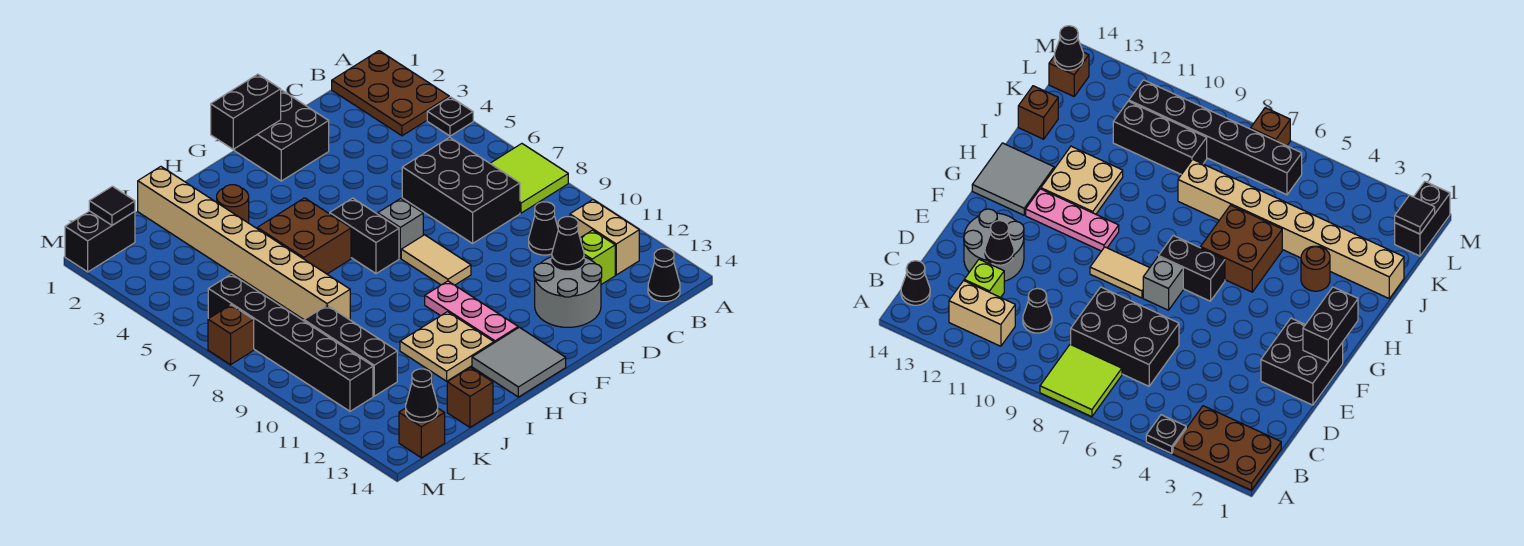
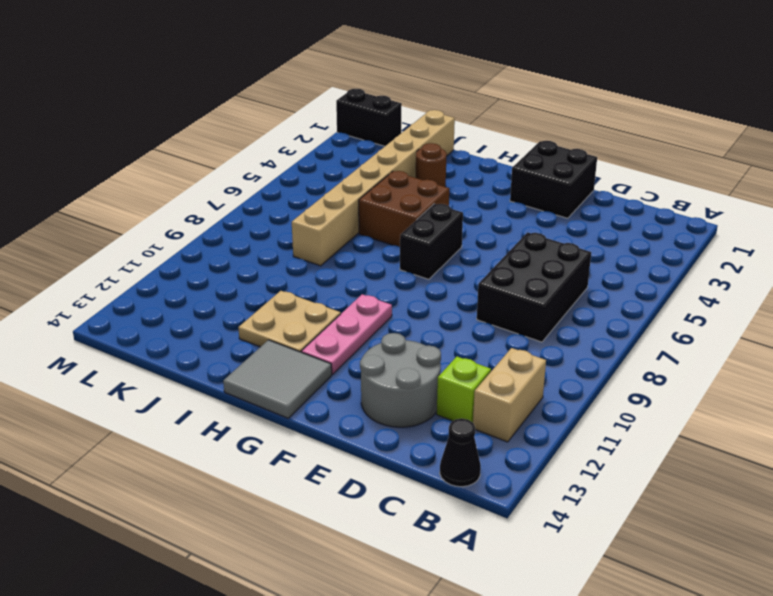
none -> brown plate A1:B3 level 1
none -> black plate A4 level 1
none -> lime tile A7:B8 level 1

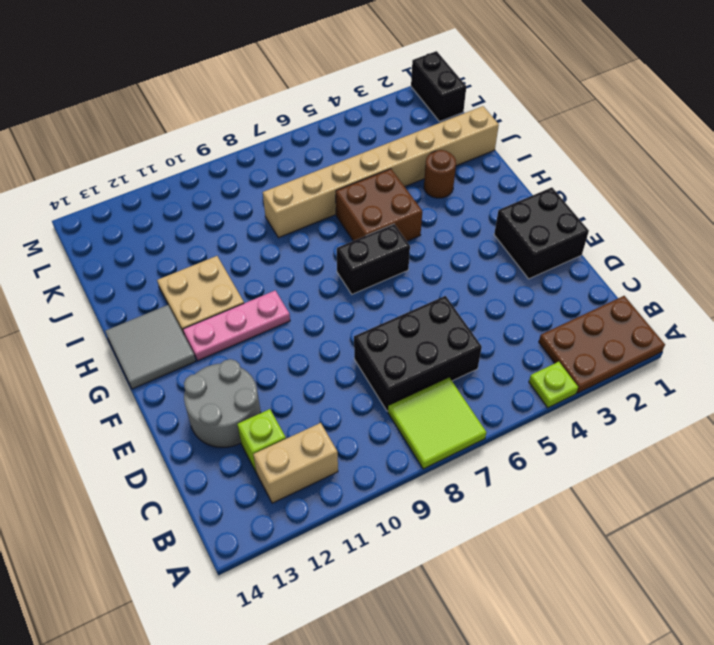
lime plate A4 level 1 -> black plate A4 level 1
none -> black cone B14 level 1
none -> black cone C10 level 1
none -> grey brick F7 level 1

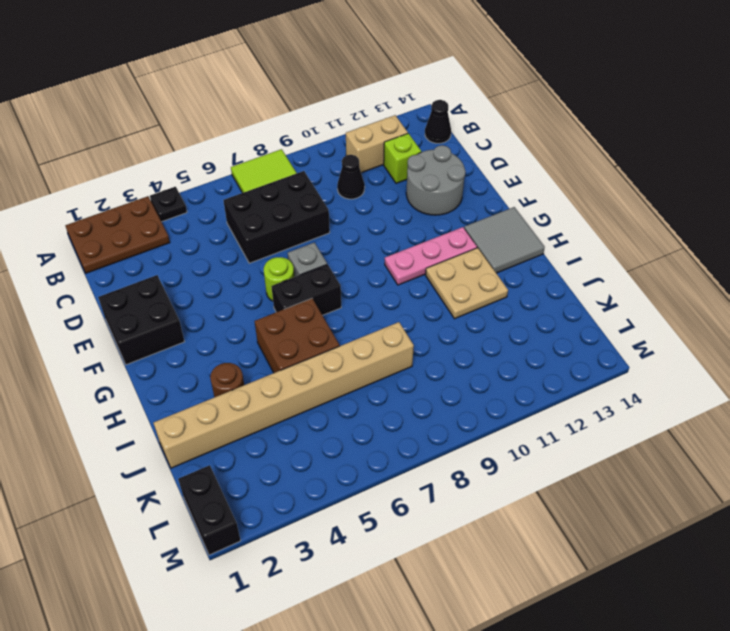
lime round brick F6 level 1 -> none
none -> tan tile F8:F9 level 1
none -> brown brick J14 level 1
none -> black brick K9:K11 level 1

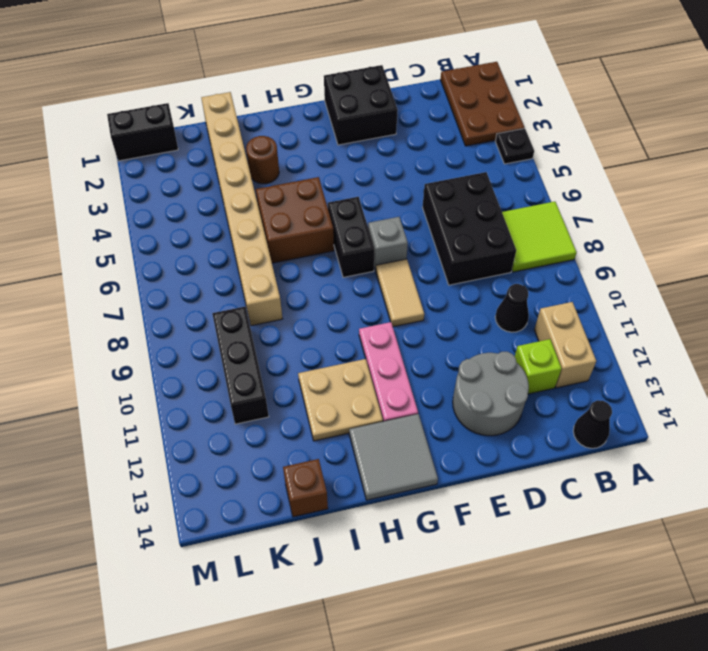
none -> black brick L6:L11 level 1
none -> brown brick L14 level 1
none -> brown brick M7 level 1

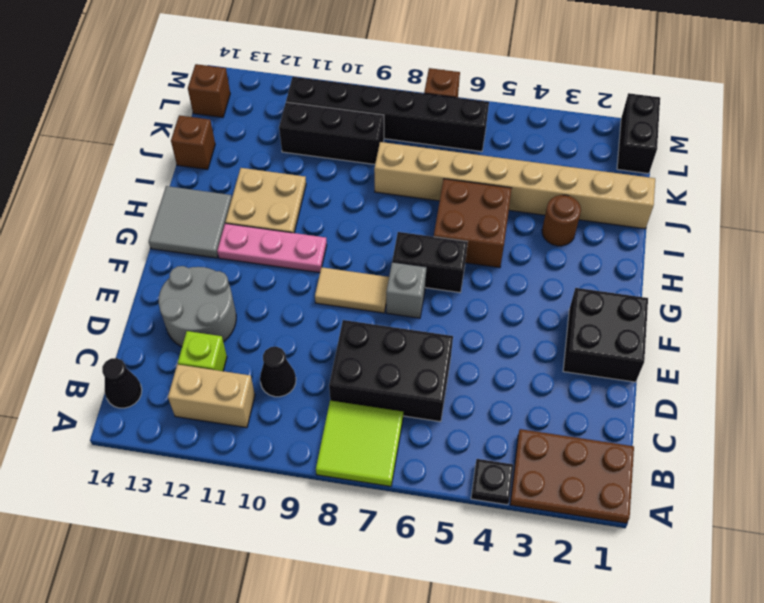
none -> black cone D12 level 2
none -> black brick F1:G1 level 2
none -> black tile L1 level 2

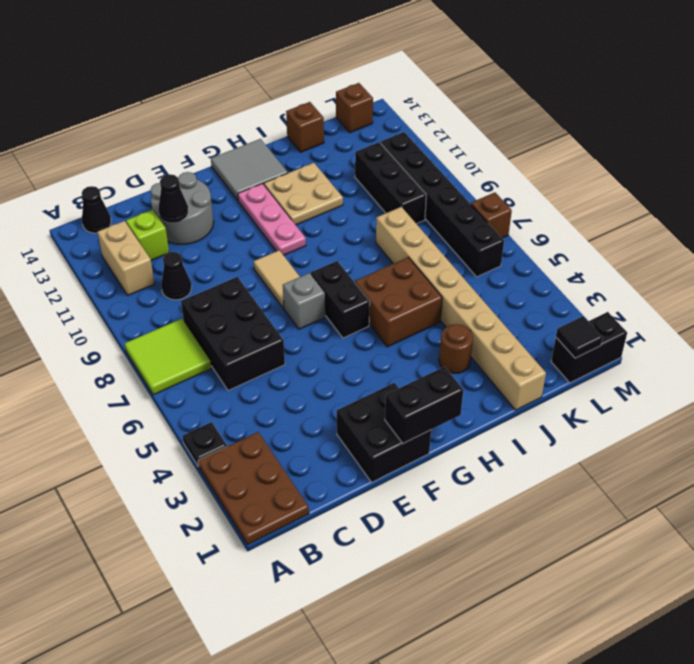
none -> black cone L14 level 2

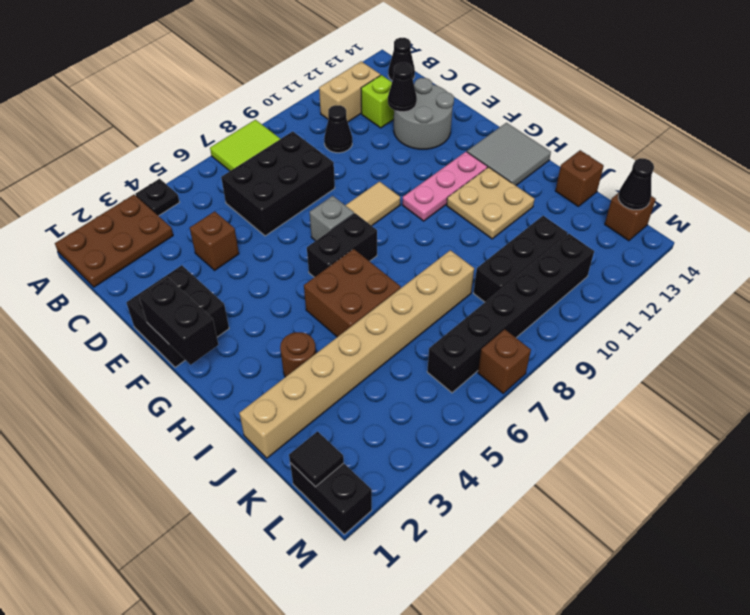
brown brick D4 level 1 -> none

